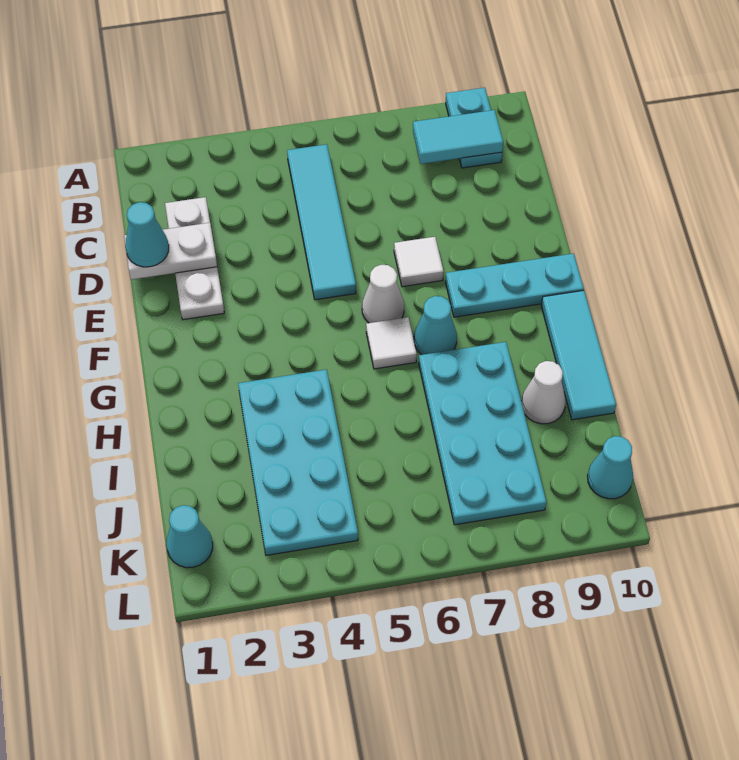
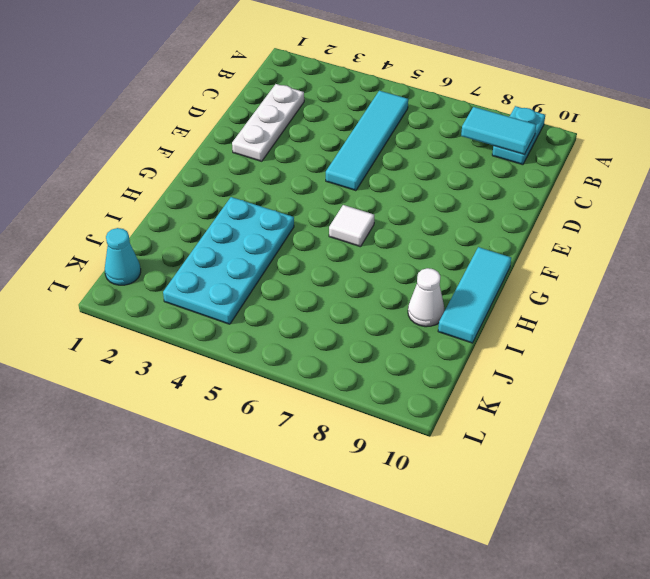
none -> white tile E7 level 1
none -> white cone F6 level 1
none -> cyan plate F8:F10 level 1

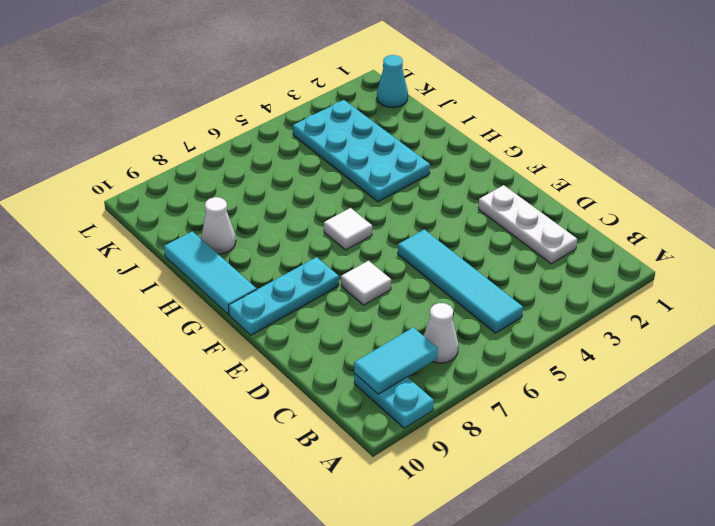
white cone B7 level 1 -> white cone F6 level 1
none -> cyan cone G7 level 1
none -> cyan plate H7:K8 level 1
none -> cyan cone K10 level 1

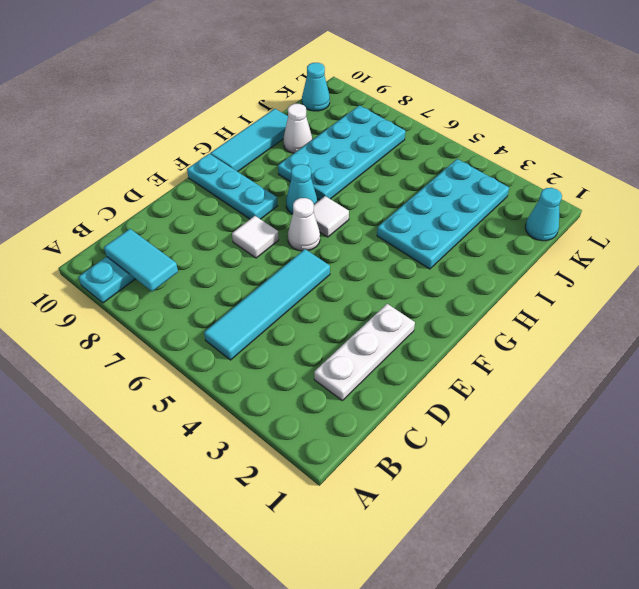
none -> white plate D1:D2 level 2
none -> cyan cone D1 level 3

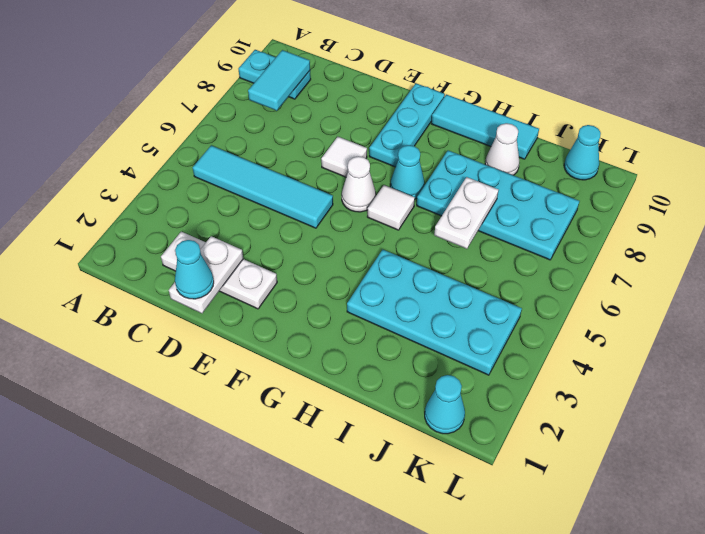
white plate I6:I7 level 2 -> none

